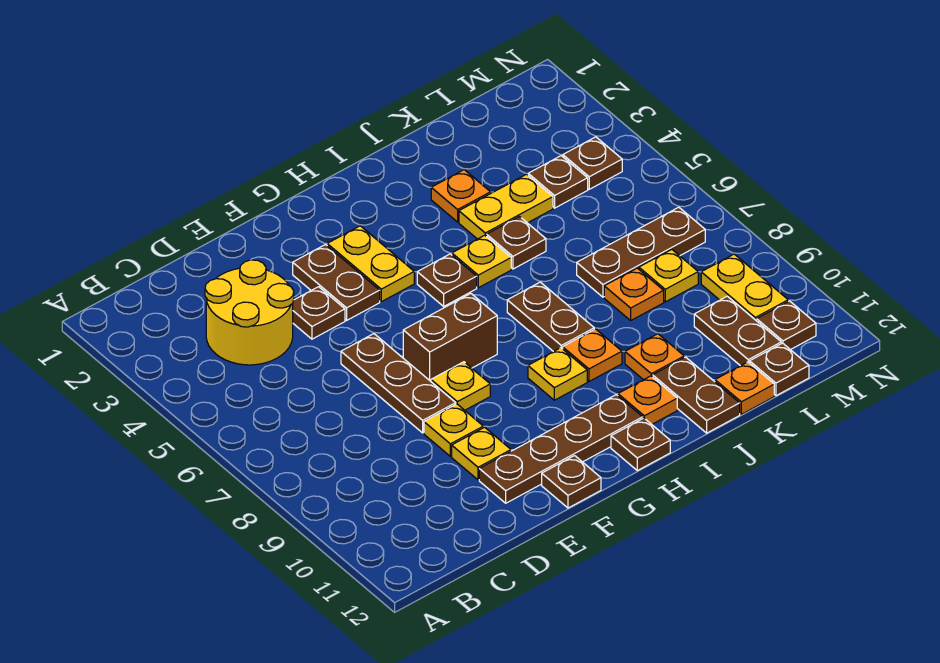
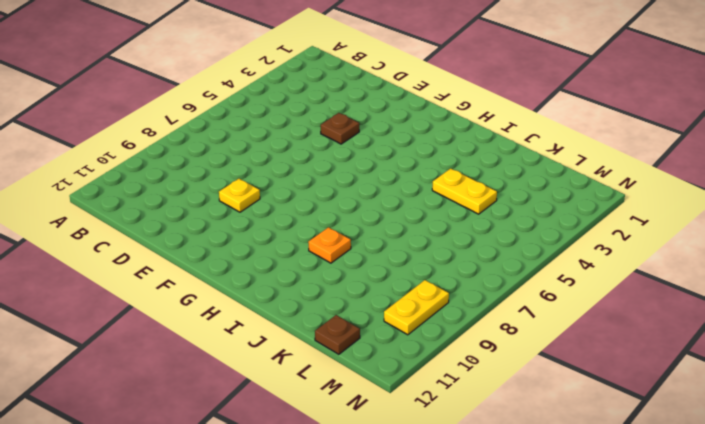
none -> yellow round brick C3:D4 level 1
none -> brown plate E6:E8 level 1
none -> yellow plate E10 level 1
none -> brown plate E11:H11 level 1

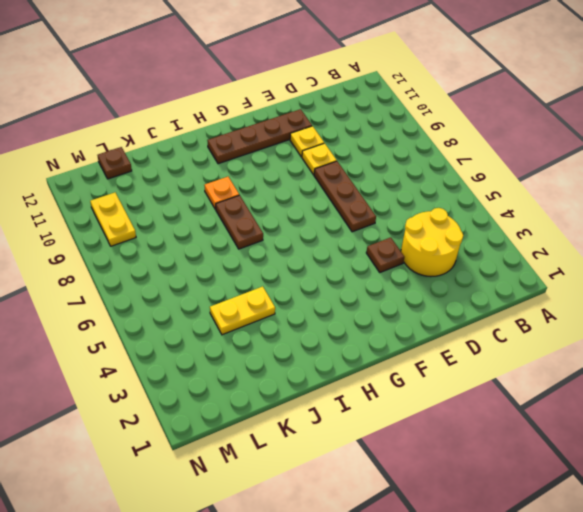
none -> brown plate F3:F4 level 1
none -> brown brick F7:G7 level 1
none -> yellow plate F8 level 1
none -> brown plate F12 level 1

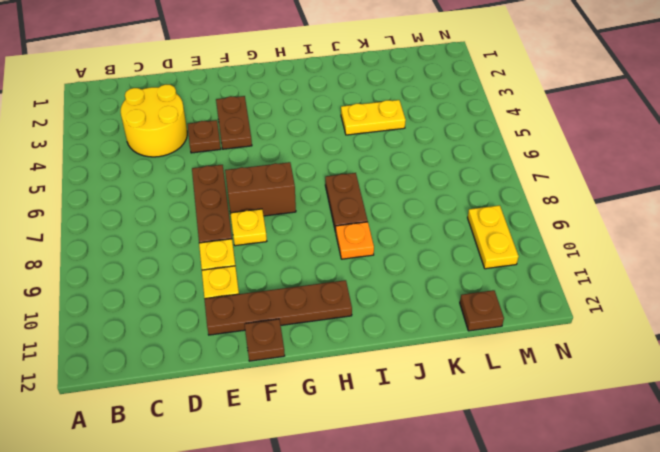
none -> yellow plate G3:G4 level 1
none -> brown plate H5 level 1
none -> yellow plate H9 level 1
none -> brown plate H12 level 1

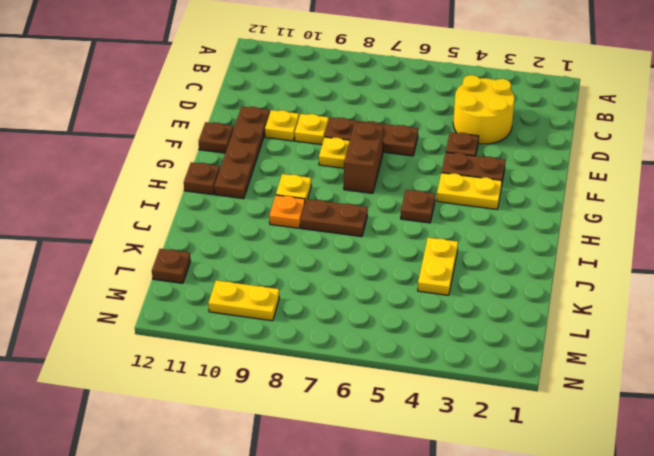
none -> yellow plate I5 level 1
none -> orange plate I11 level 1
none -> orange plate J3 level 1
none -> brown plate J5 level 1

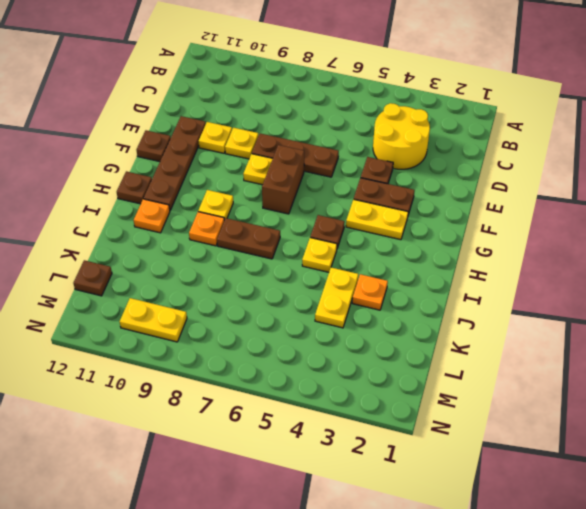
none -> brown plate J5 level 1
none -> orange plate J10 level 1
none -> brown plate J11:J12 level 1
none -> brown plate K7:M7 level 1

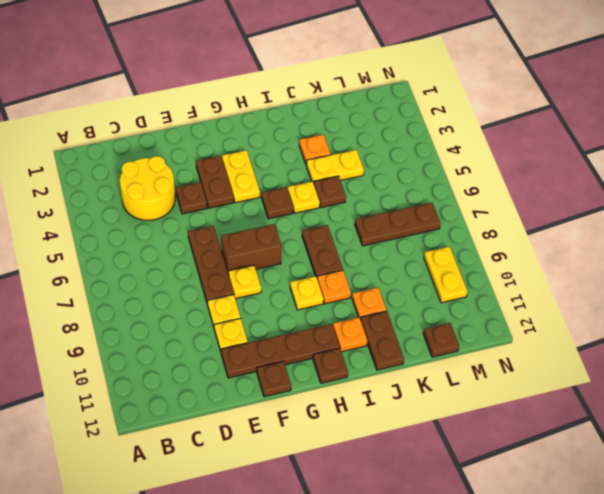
none -> orange plate K8 level 1
none -> orange plate K12 level 1
none -> brown plate L4 level 1
none -> yellow plate L8 level 1

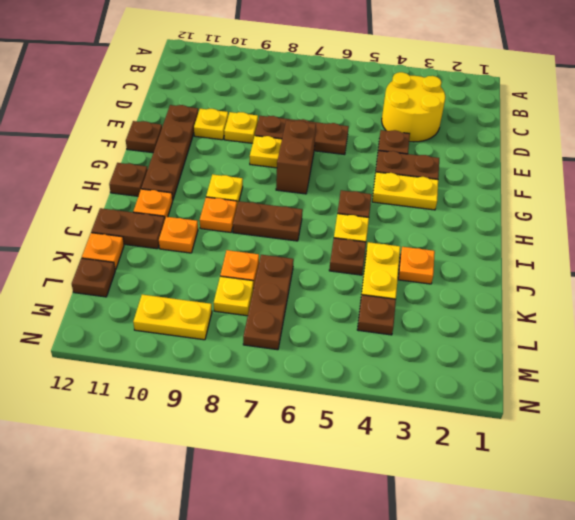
none -> brown plate L10:L11 level 1
none -> brown plate M4 level 1
none -> brown plate M11 level 1

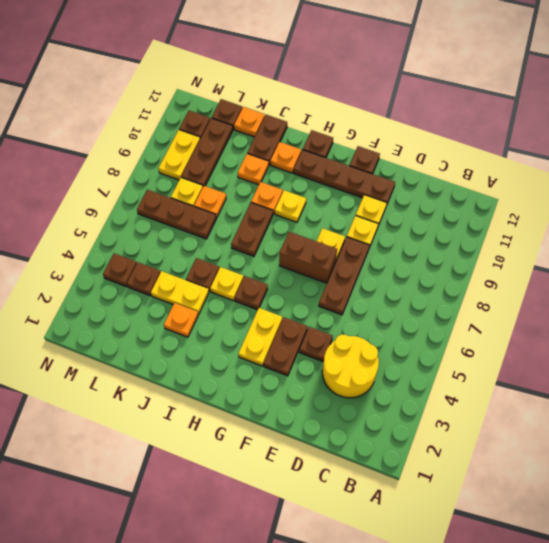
brown plate L9:L11 level 1 -> brown plate L10:L11 level 1

